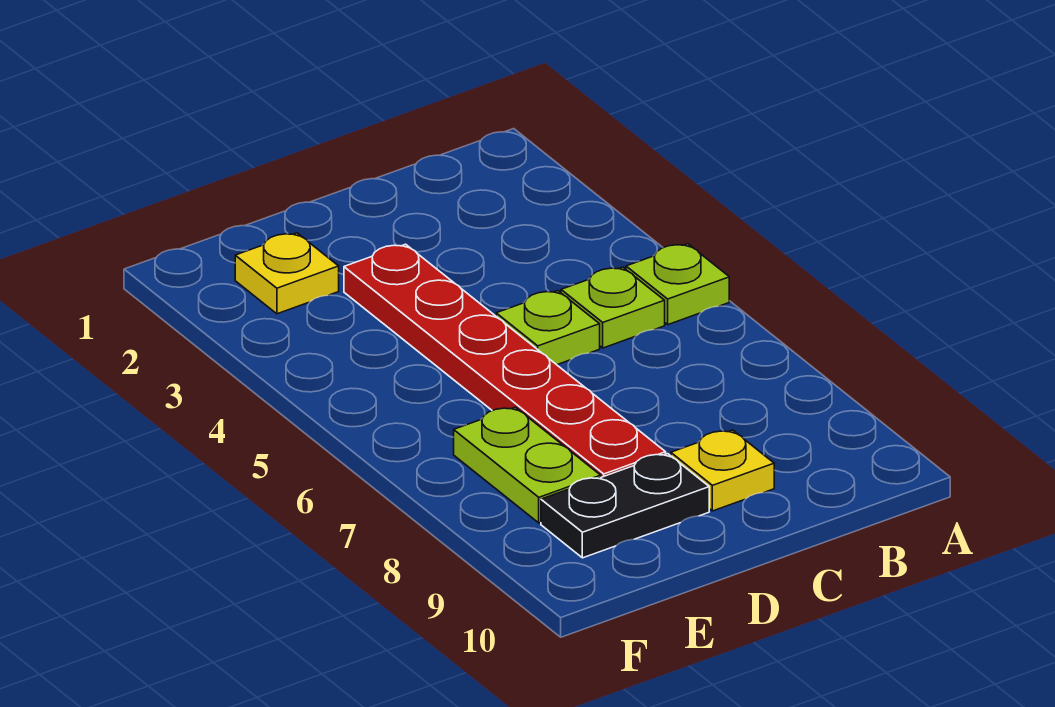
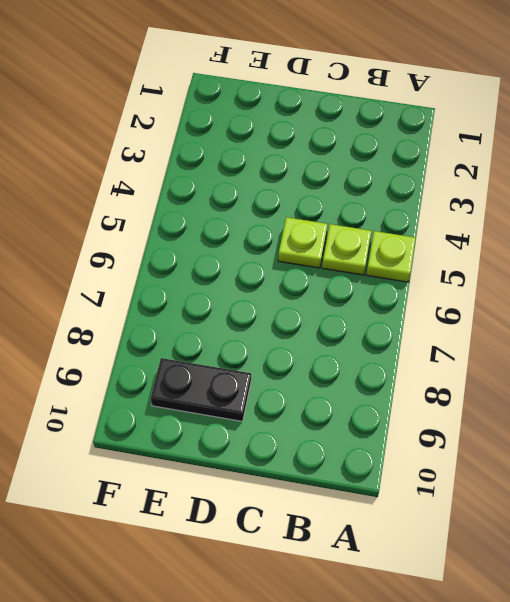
none -> yellow plate C9 level 1
none -> red plate D3:D8 level 1

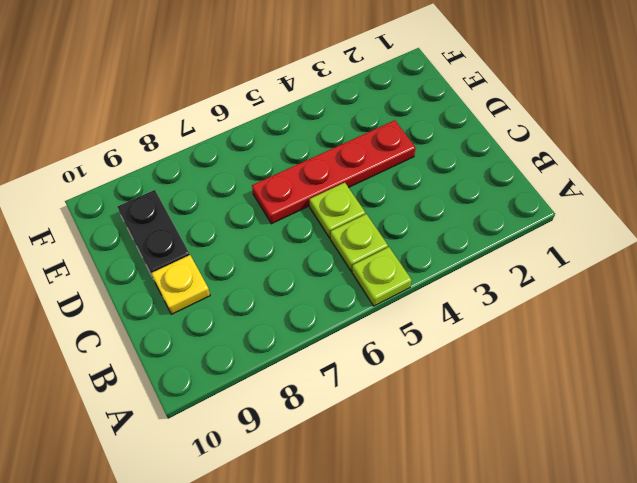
red plate D3:D6 level 1 -> red plate D3:D8 level 1
none -> yellow plate E2 level 1
none -> lime plate E7:E8 level 1

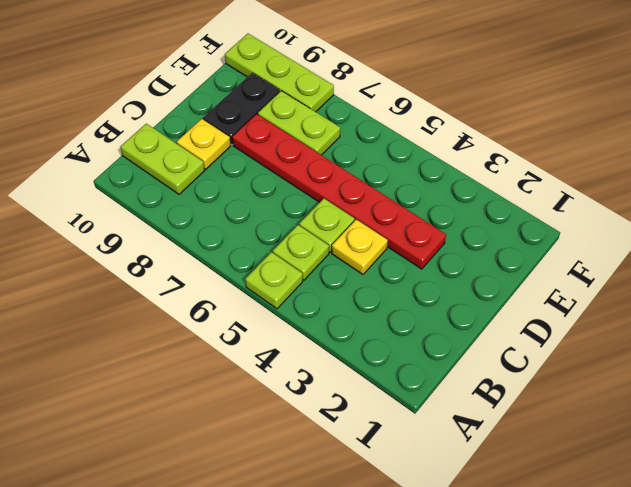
lime plate B9:B10 level 1 -> none
yellow plate C4 level 1 -> yellow plate E2 level 1
lime plate F8:F10 level 1 -> none

